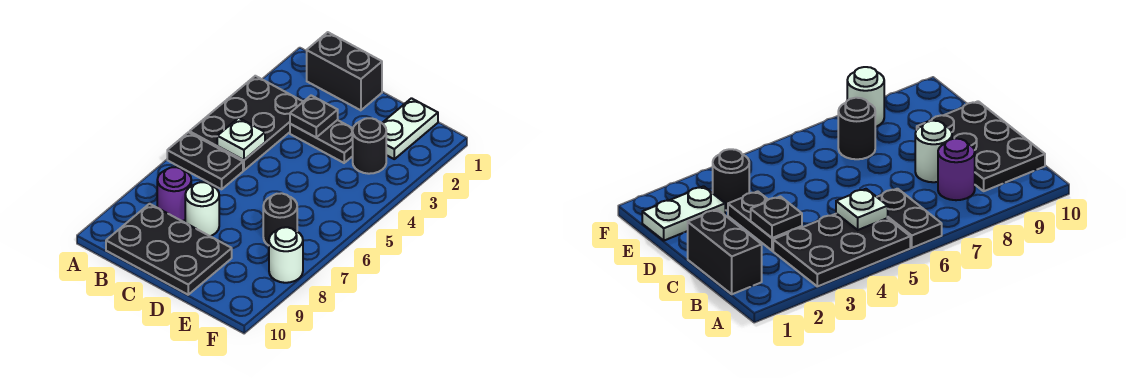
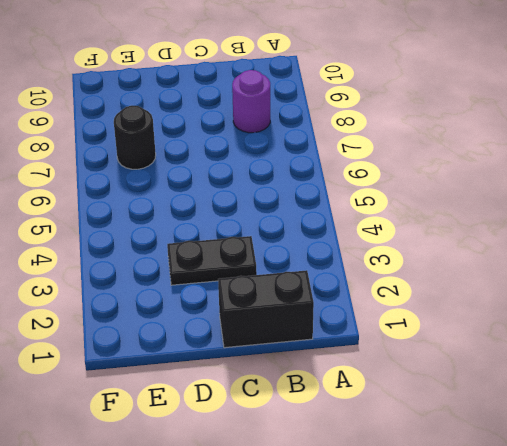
none -> black plate A3:B5 level 1
none -> black plate A6:B6 level 1
none -> black plate B9:D10 level 1

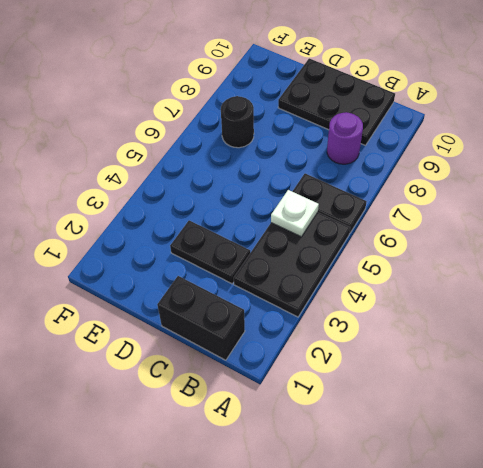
none -> white round brick C8 level 1
none -> white plate E1:E2 level 1
none -> black round brick E3 level 1

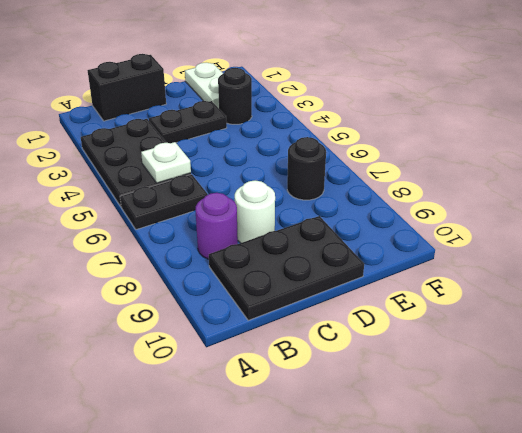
none -> white round brick F8 level 1
none -> black plate C3 level 2

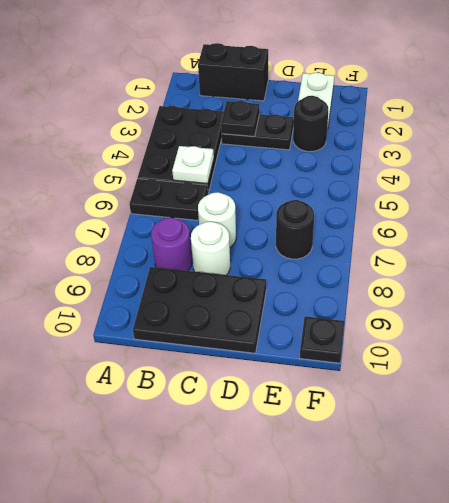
white round brick C7 level 1 -> white round brick F8 level 1
black plate F10 level 1 -> none

